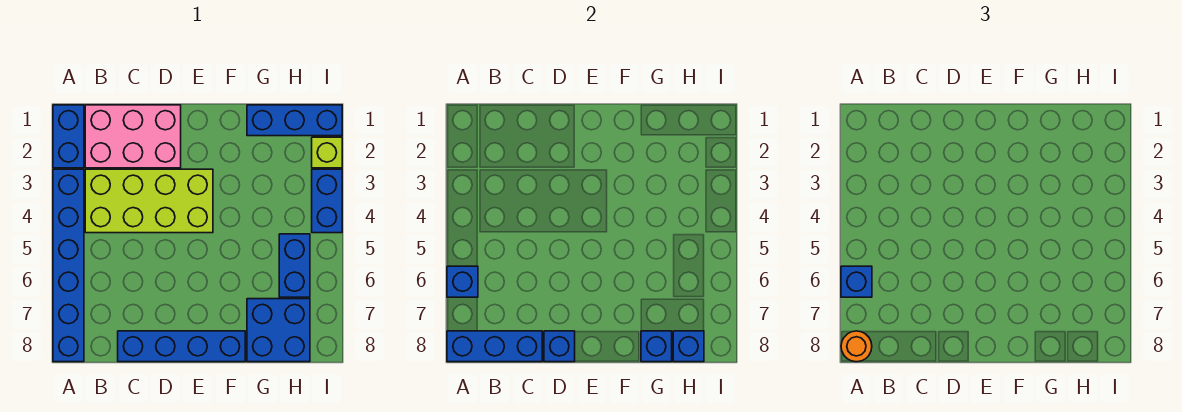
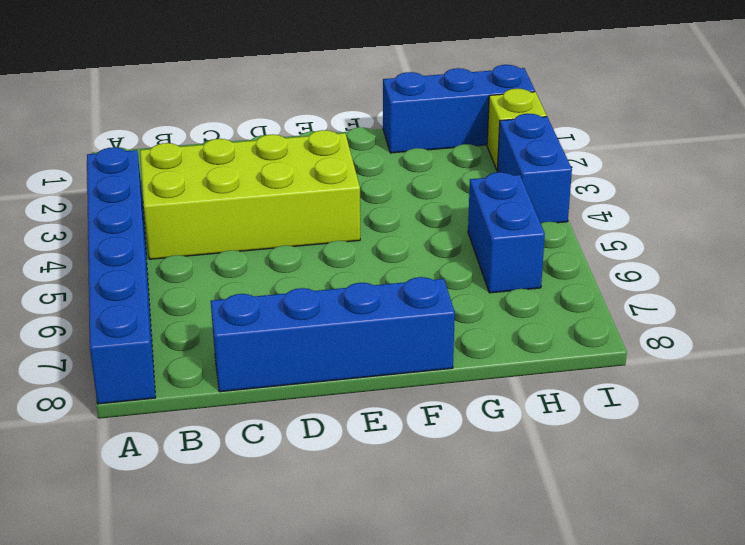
none -> blue brick A1:A2 level 1
none -> pink brick B1:D2 level 1
none -> blue brick G7:H8 level 1

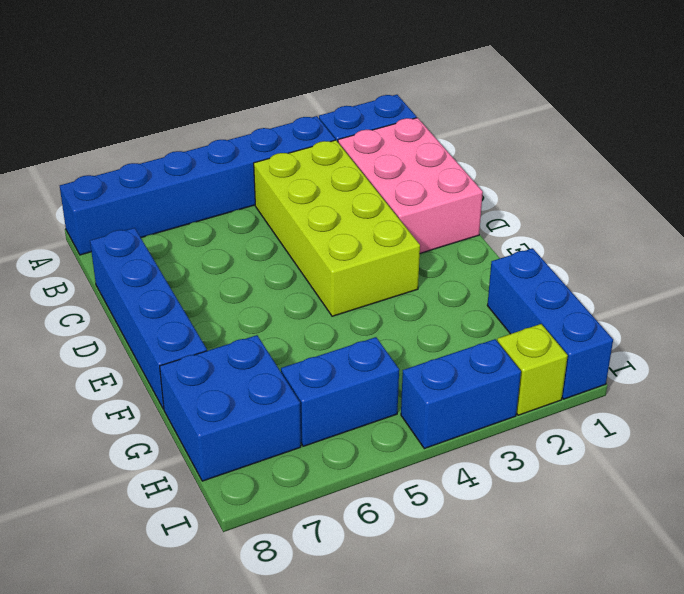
none -> blue brick A6 level 2
none -> blue brick A8:C8 level 2
none -> blue brick D8 level 2

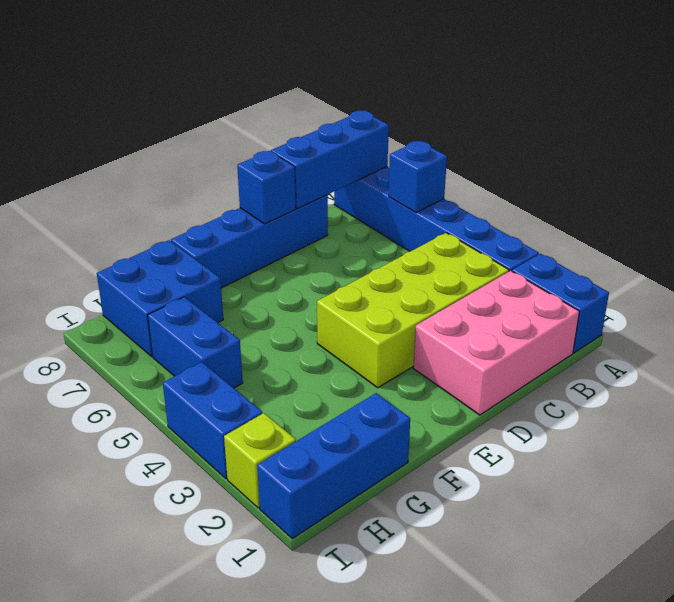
none -> blue brick G8 level 2
none -> blue brick H8 level 2
none -> blue brick A6 level 3

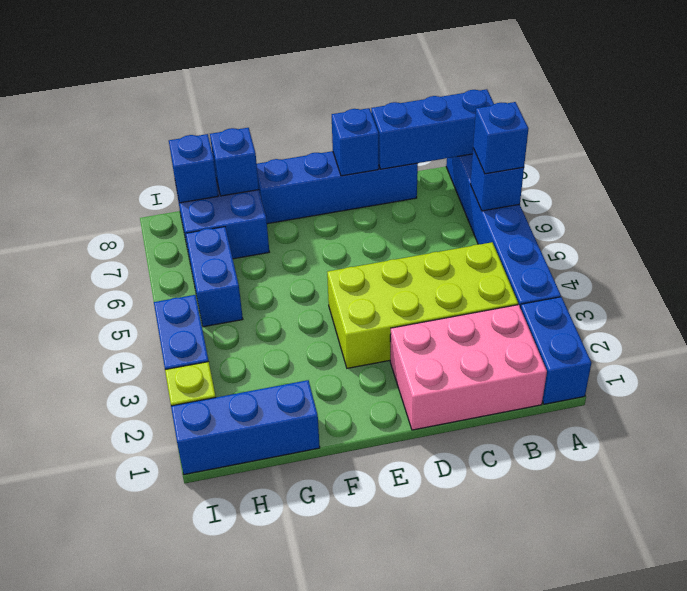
none -> orange round brick A8 level 3

